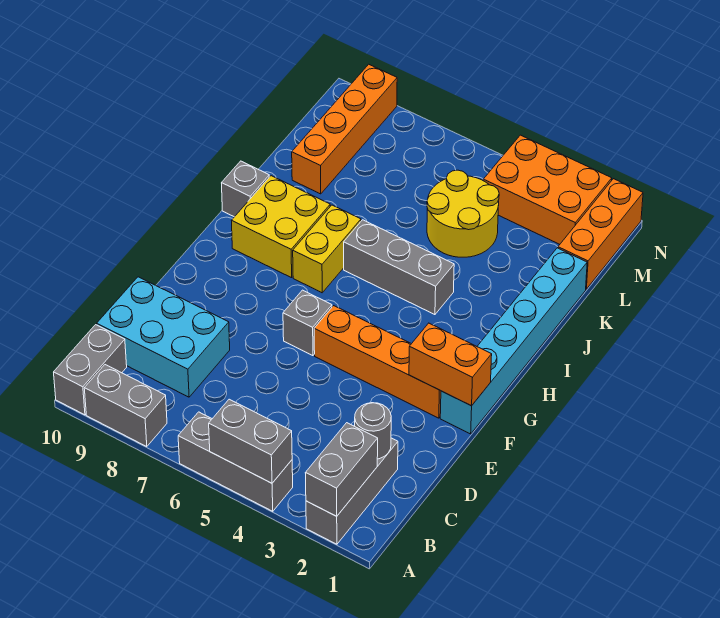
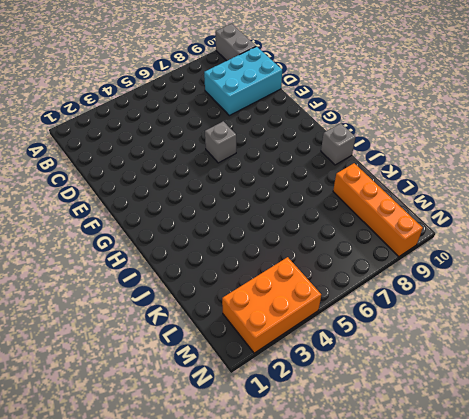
none -> grey brick A2:C2 level 1
none -> grey brick A4:A6 level 1
none -> grey brick A8:A9 level 1

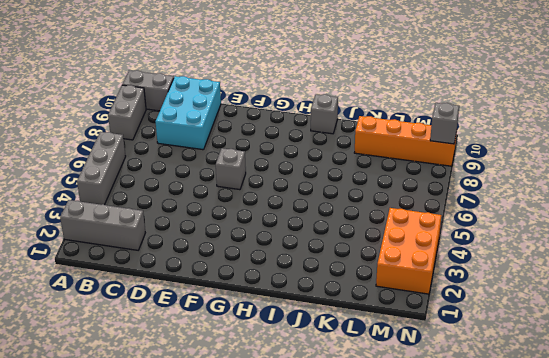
grey brick N9 level 2 -> none
none -> cyan brick F1:K1 level 1
none -> orange brick F2:F5 level 1
none -> yellow brick H7:I7 level 1

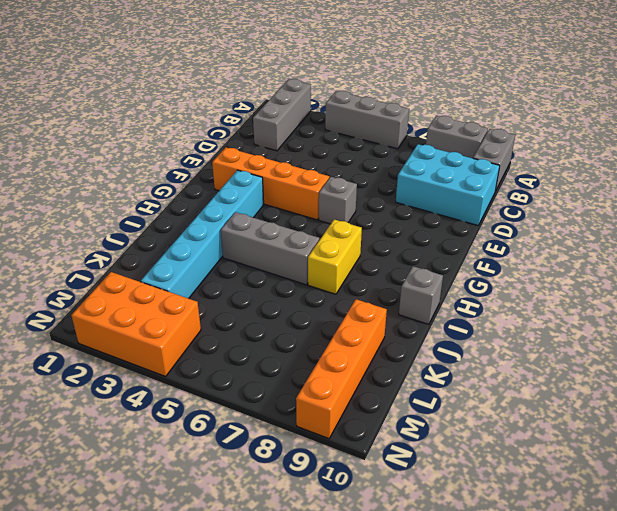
cyan brick G3:L3 level 1 -> cyan brick F1:K1 level 1
none -> yellow brick H8:I9 level 1
none -> yellow round brick K4:L5 level 1
none -> orange brick L1:N1 level 1

